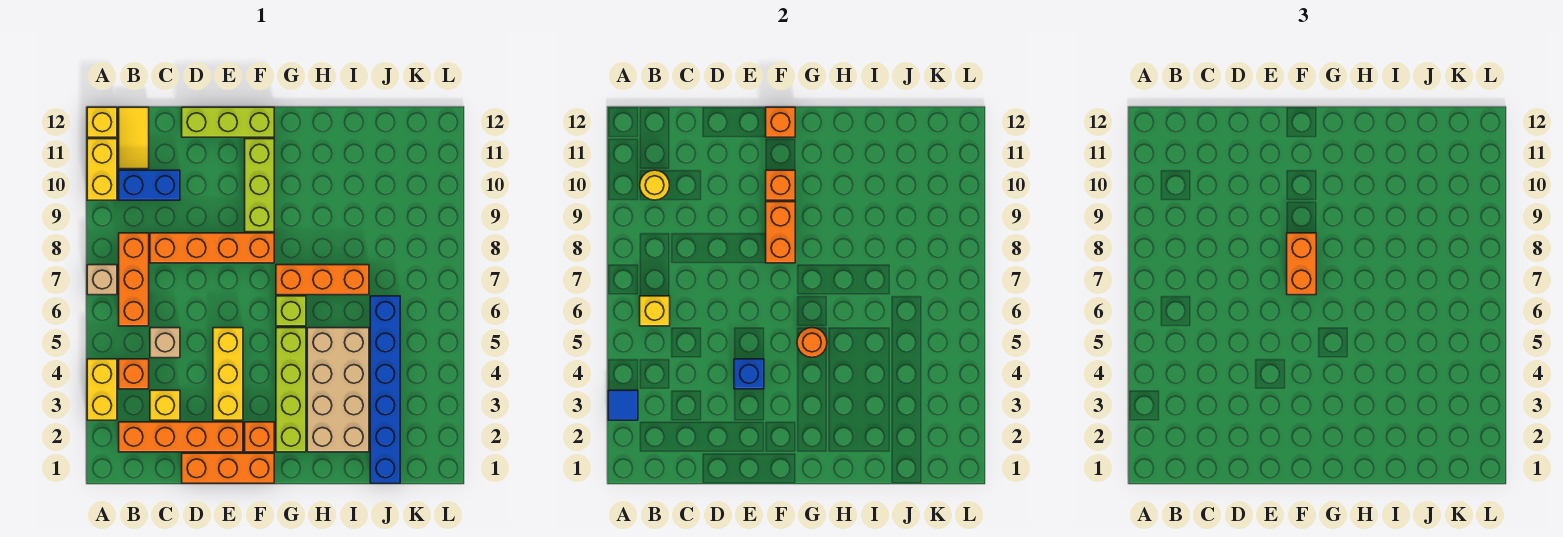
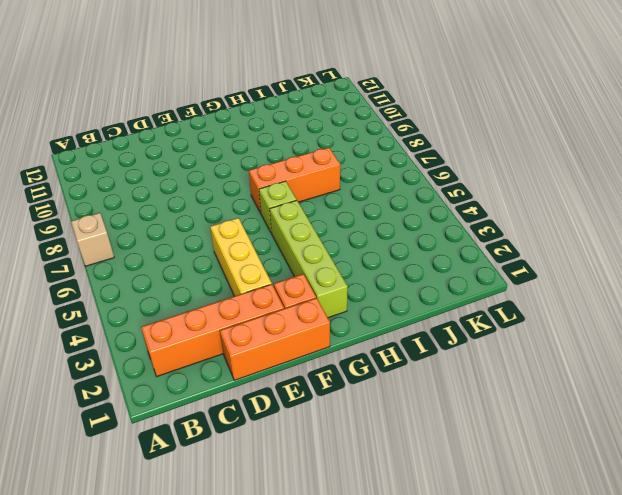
none -> yellow brick A3:A4 level 1
none -> yellow brick A10:A11 level 1
none -> yellow brick A12 level 1
none -> orange brick B4 level 1

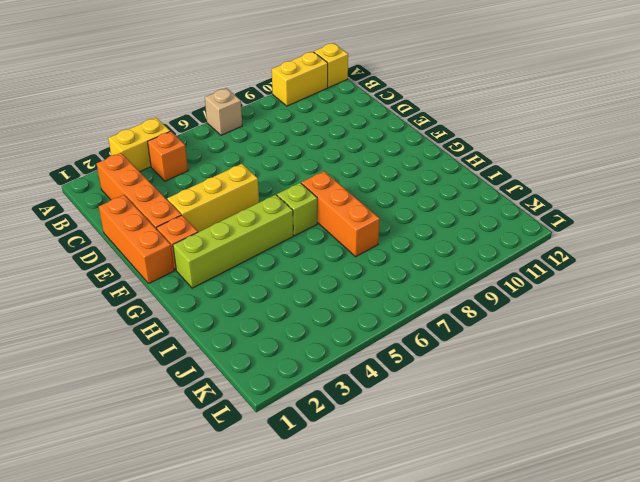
none -> orange brick B6:B8 level 1
none -> blue brick B10:C10 level 1
none -> yellow tile B11:B12 level 1
none -> yellow brick C3 level 1

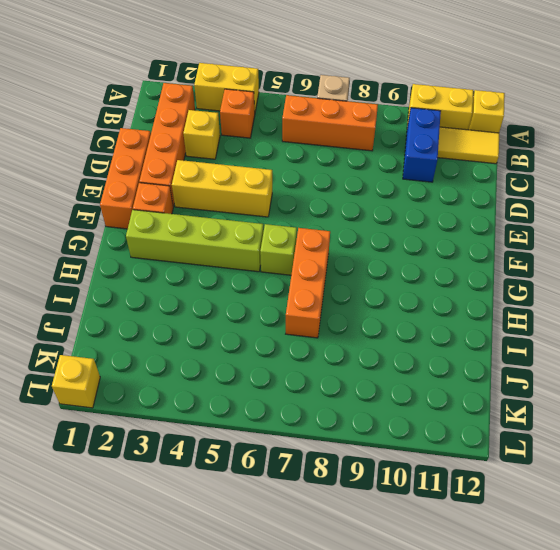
yellow brick L1 level 1 -> yellow brick B6 level 2
none -> tan brick C5 level 1
none -> orange brick C8:F8 level 1
none -> lime brick D12:F12 level 1
none -> lime brick F9:F11 level 1

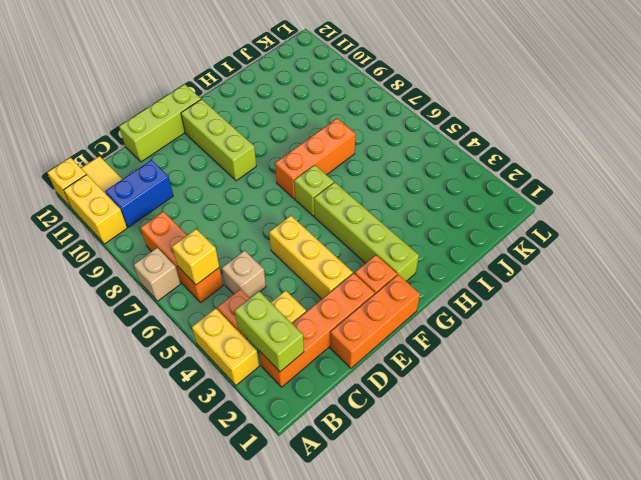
lime brick B2:B3 level 2 -> none
none -> orange brick C8:F8 level 1
none -> tan brick H2:I5 level 1
none -> blue brick J1:J6 level 1
none -> blue tile A3 level 2

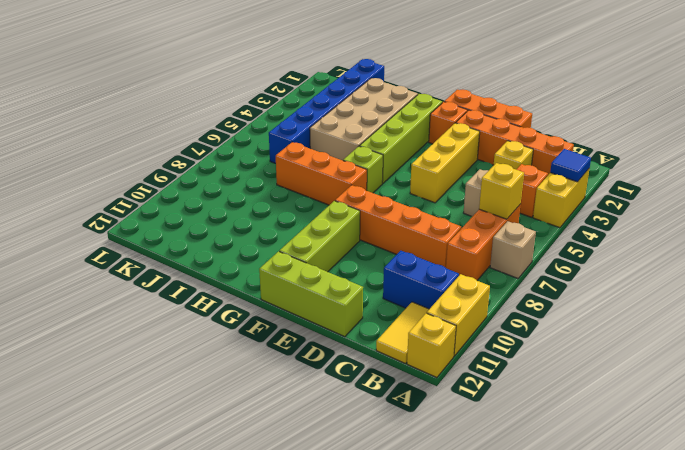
none -> yellow round brick B10 level 2
none -> blue brick E4 level 2
none -> orange brick F8:F9 level 2
none -> orange brick F10 level 2

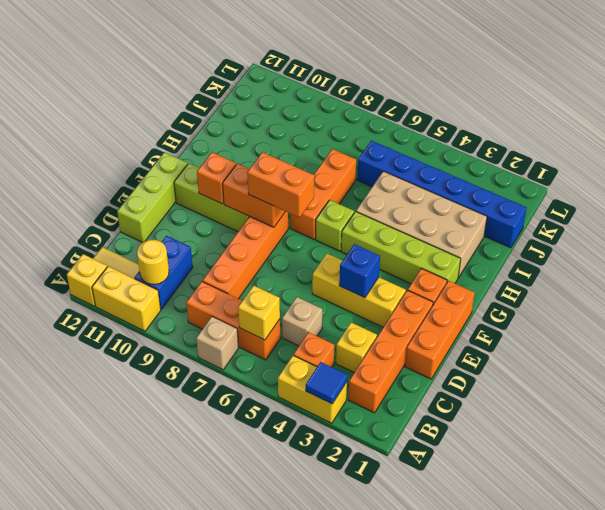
none -> orange brick F12 level 2
none -> orange round brick G5 level 2

